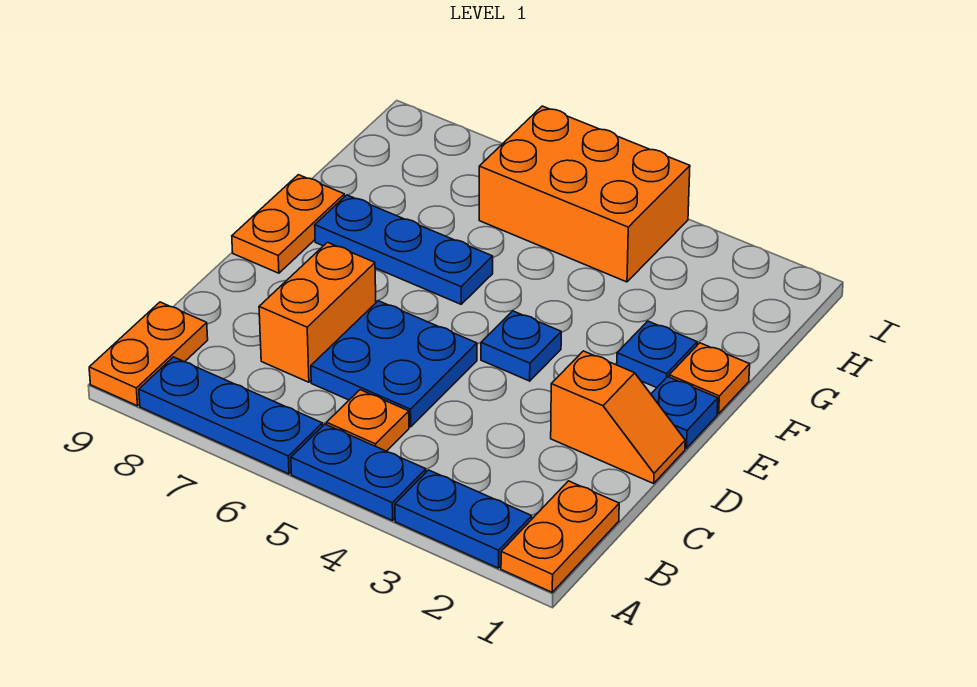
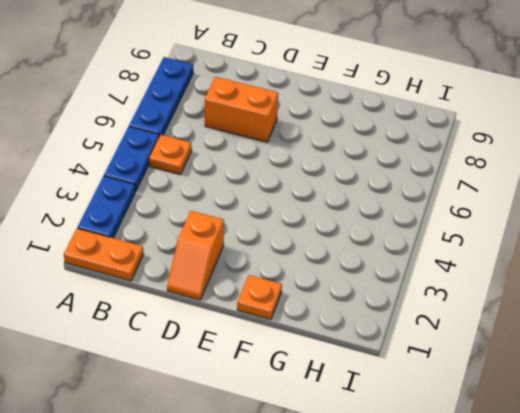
none -> orange plate A9:B9 level 1
none -> blue plate C5:D6 level 1
none -> blue plate E1 level 1

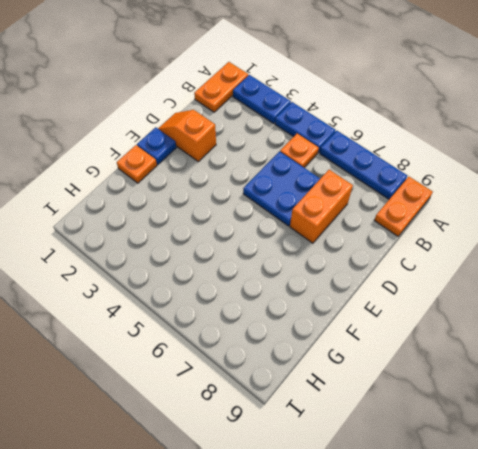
none -> blue plate E4 level 1
none -> orange plate E9:F9 level 1
none -> blue plate F2 level 1

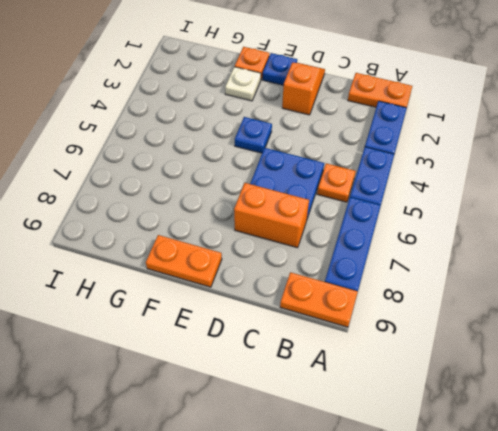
white plate F2 level 1 -> blue plate F2 level 1
none -> blue plate F6:F8 level 1
none -> orange brick H4:I6 level 1

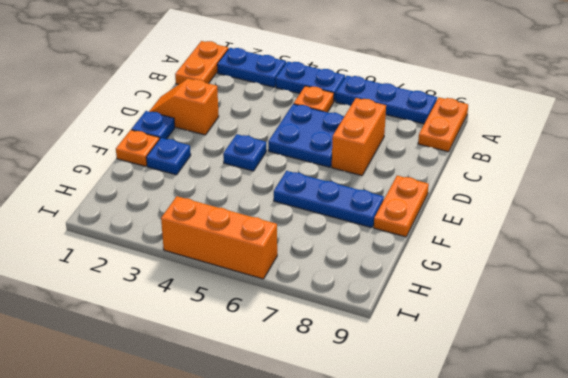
orange brick I4:I6 level 1 -> orange brick H4:I6 level 1

